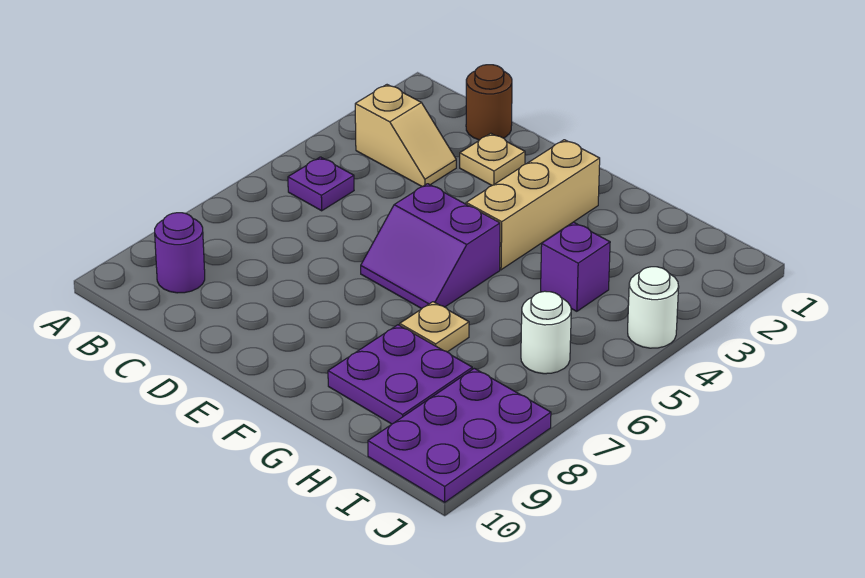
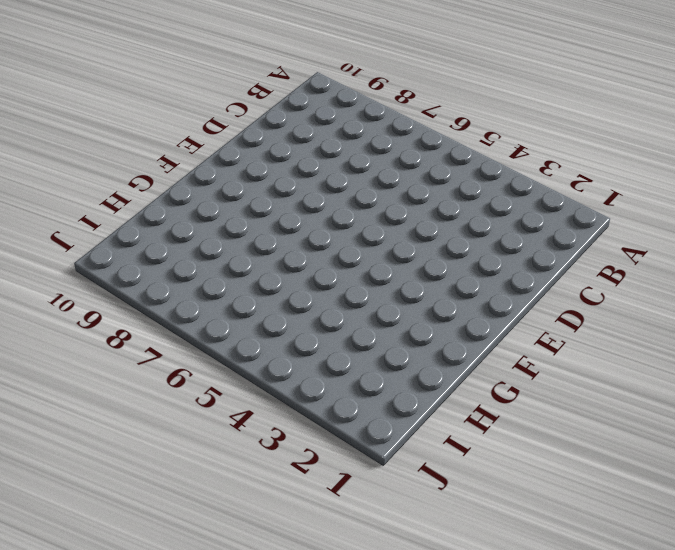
none -> tan slope B3:C3 level 1 top B
none -> purple plate B5 level 1
none -> purple round brick B9 level 1

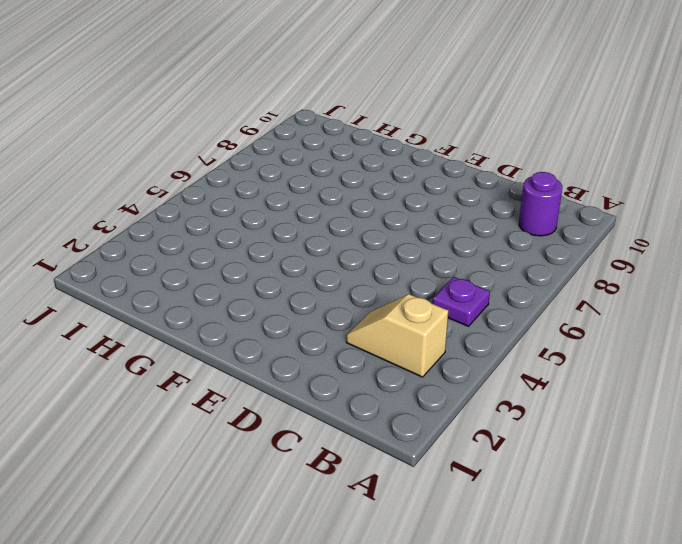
none -> brown round brick C1 level 1
none -> tan plate D2 level 1
none -> purple slope E5:F6 level 1 top 5

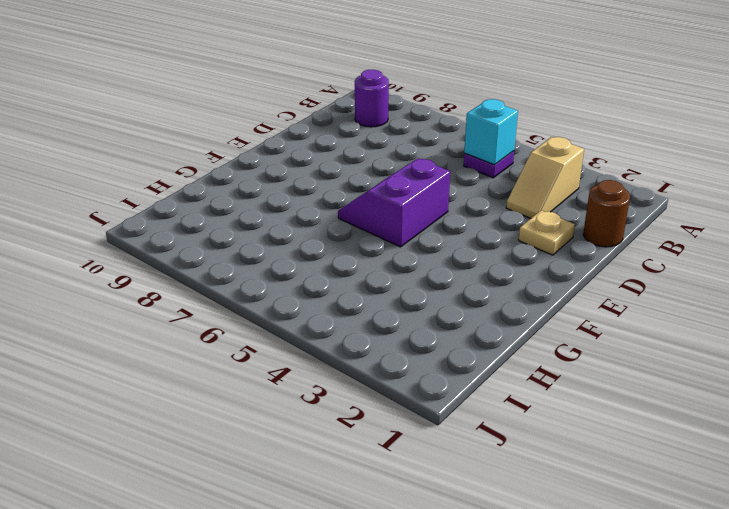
cyan brick B5 level 2 -> none
none -> tan brick F2:F4 level 1
none -> tan plate G7 level 1
none -> purple plate G8:H9 level 1

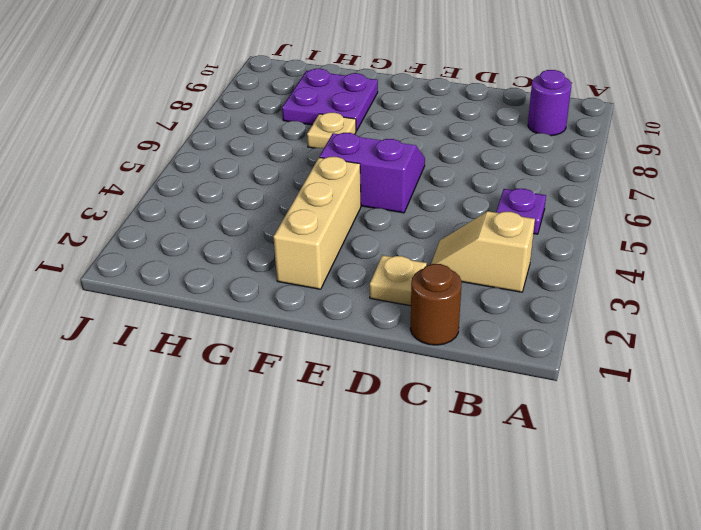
none -> purple brick H4 level 1
none -> white round brick I6 level 1
none -> purple plate I8:J10 level 1

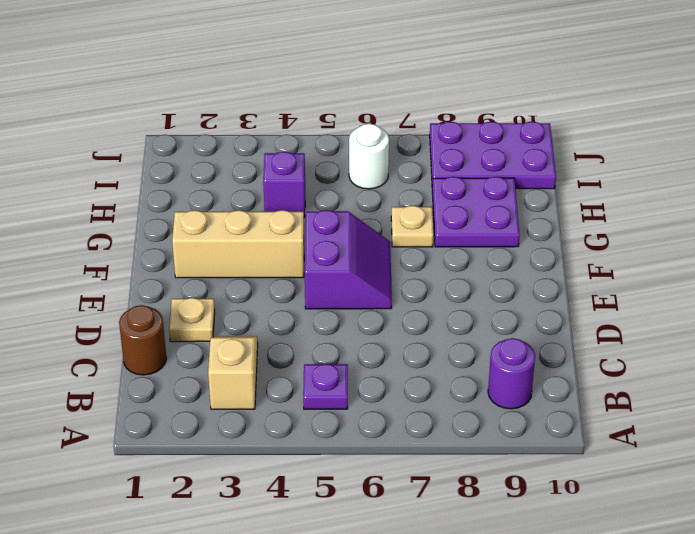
none -> white round brick J4 level 1

